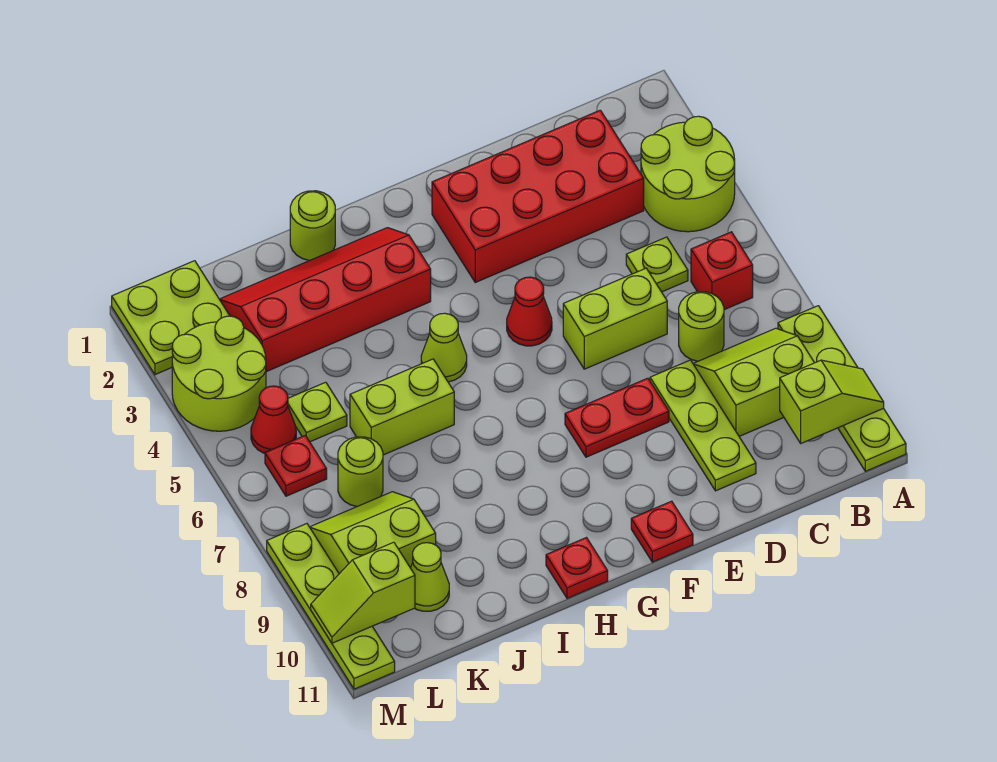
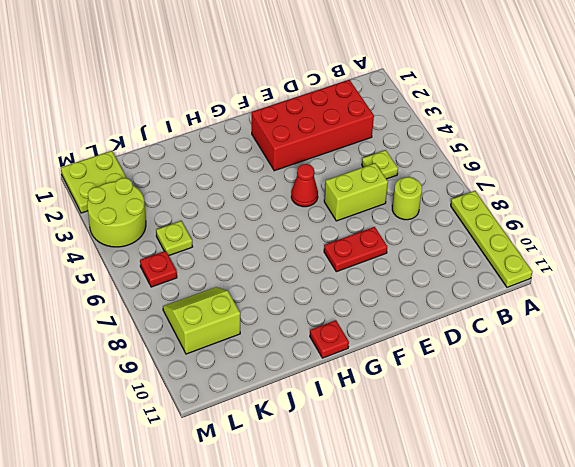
none -> lime round brick A3:B4 level 1
none -> red brick B6 level 1
none -> lime slope B8:C9 level 1 top 9

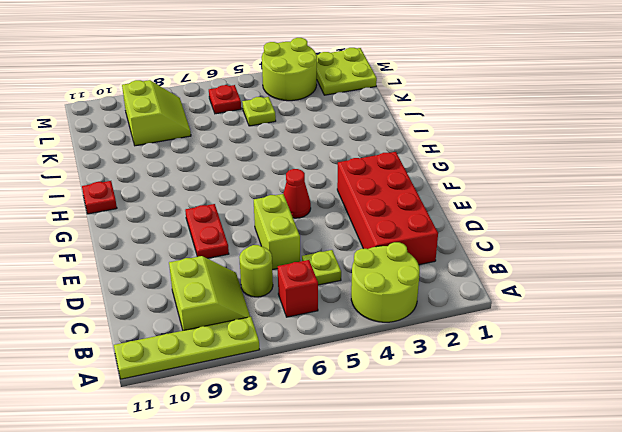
none -> lime plate D8:D10 level 1
none -> red plate F11 level 1
none -> red slope H2:K3 level 1 top 3

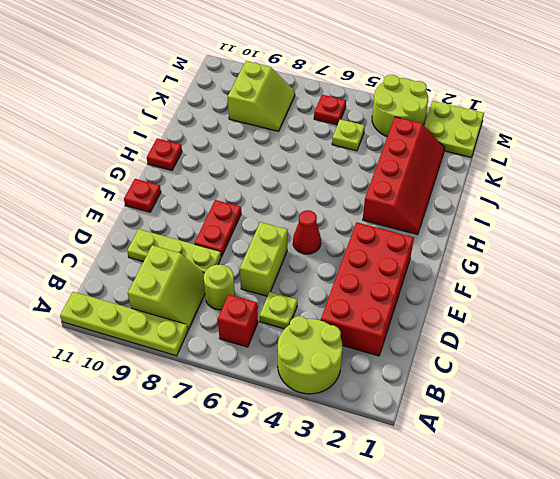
none -> lime cone H5 level 1
none -> lime round brick I1 level 1
none -> lime brick I6:J6 level 1

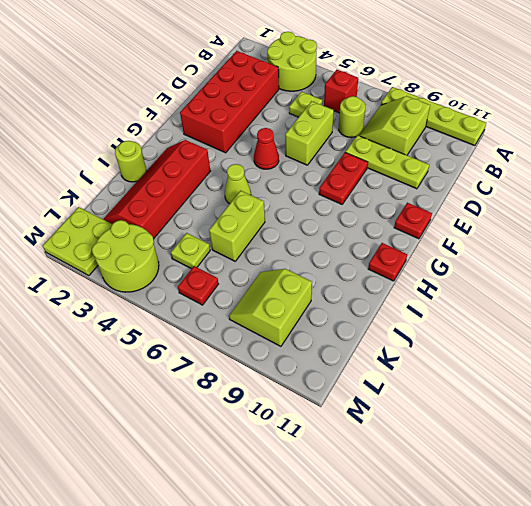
none -> lime round brick K7 level 1
none -> lime cone K10 level 1
none -> red cone L5 level 1

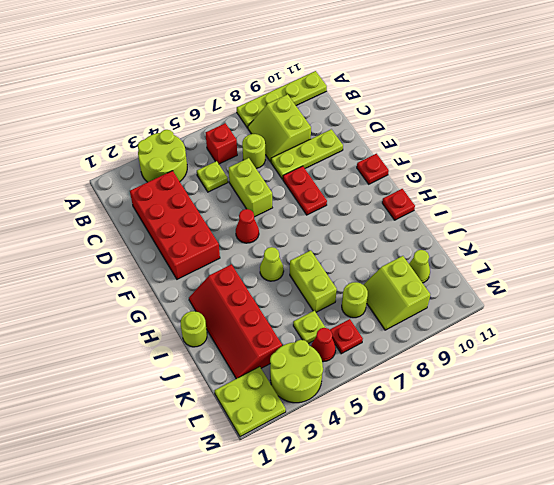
none -> lime plate M8:M11 level 1
none -> lime slope A10:B10 level 2 top B
none -> lime slope L10:M10 level 2 top L

